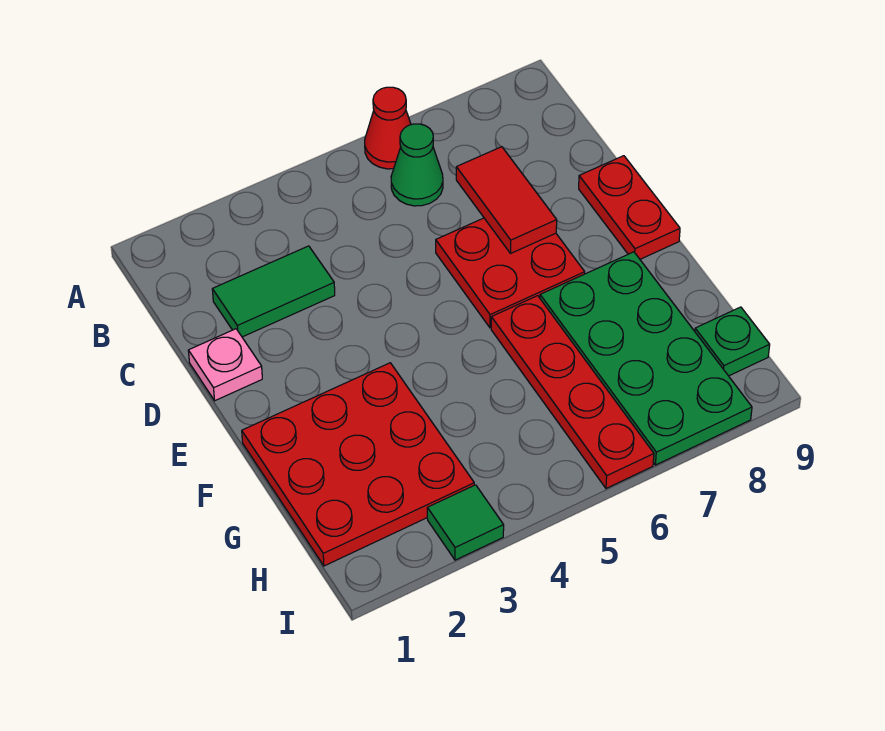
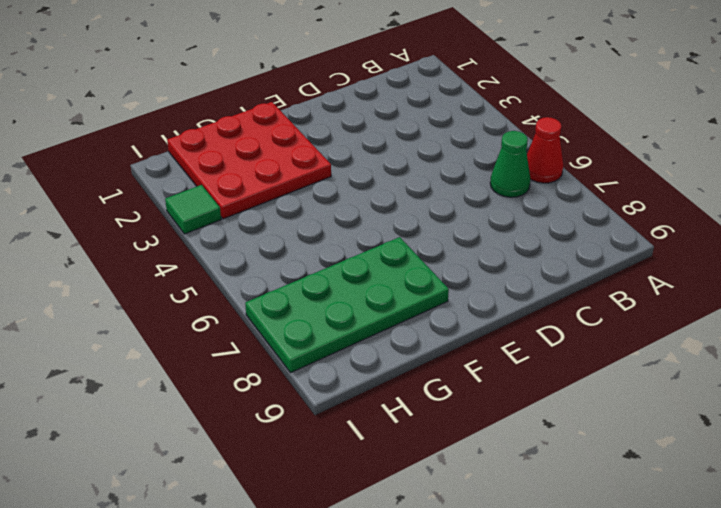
none -> green tile C2:C3 level 1
none -> pink plate D1 level 1
none -> red plate D6:E7 level 1

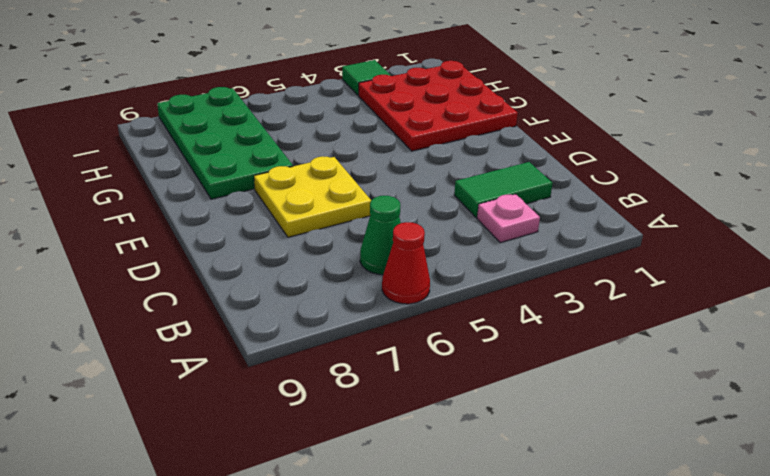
pink plate B3 level 1 -> pink plate D1 level 1
yellow plate D6:E7 level 1 -> red plate D6:E7 level 1
none -> red plate D9:E9 level 1
none -> red plate F6:I6 level 1
none -> green plate H9 level 1

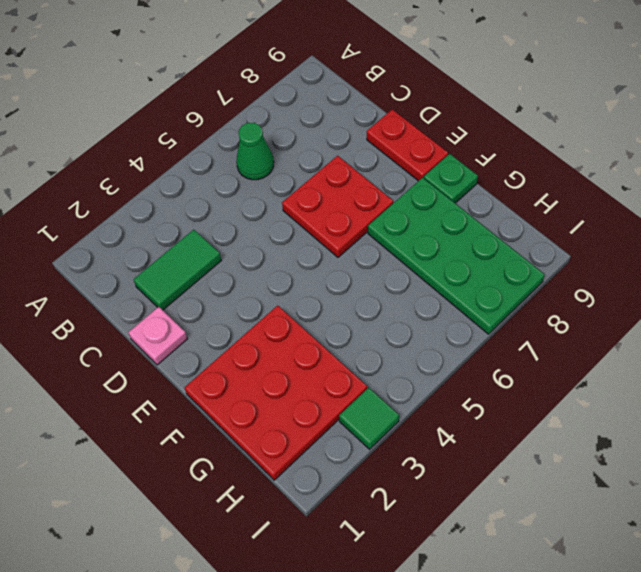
green plate F9 level 1 -> green plate H9 level 1
none -> red cone A6 level 1
none -> red plate F6:I6 level 1
none -> red tile C7:D7 level 2

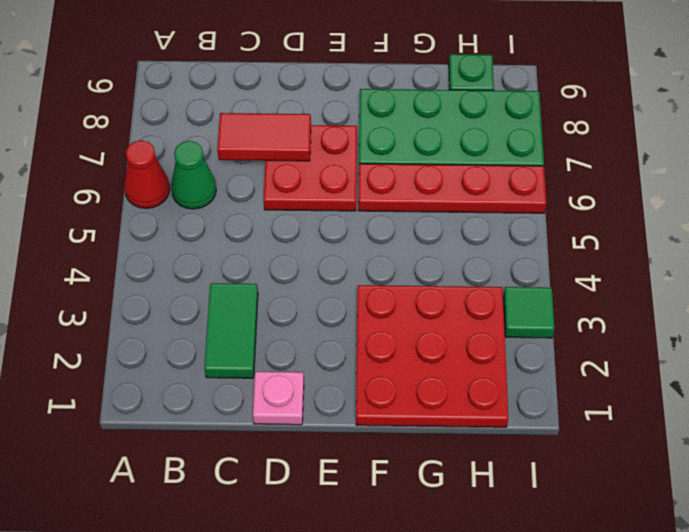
none -> red plate D9:E9 level 1

